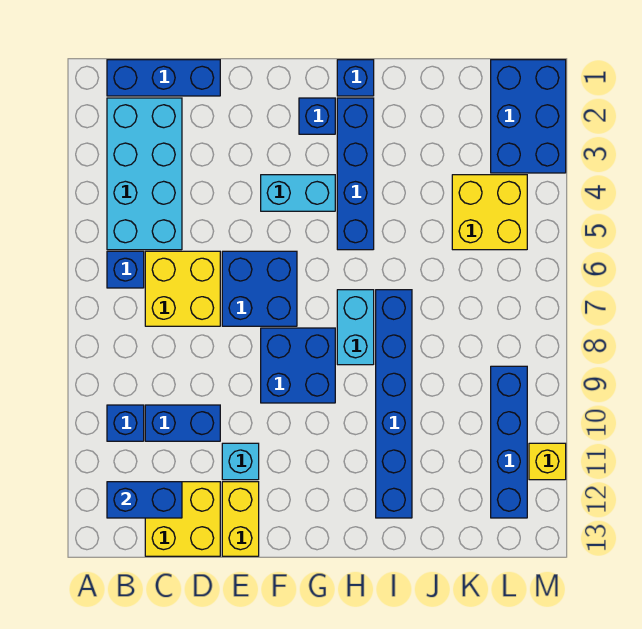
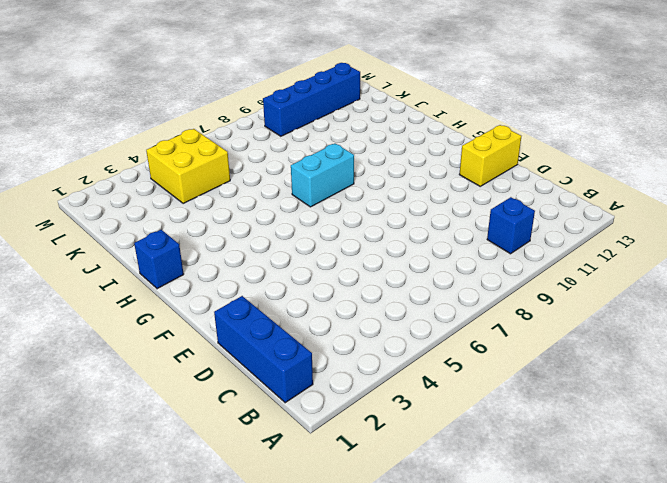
none -> cyan brick B2:C5 level 1
none -> blue brick B6 level 1
none -> yellow brick C6:D7 level 1

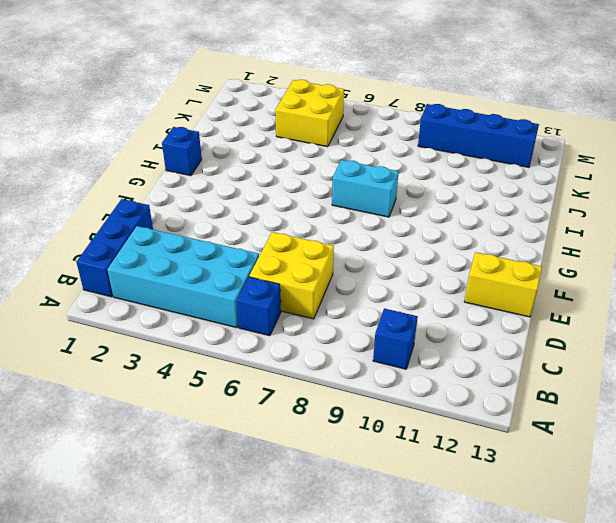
none -> blue brick C10:D10 level 1
none -> yellow brick C12:D13 level 1
none -> blue brick E6:F7 level 1

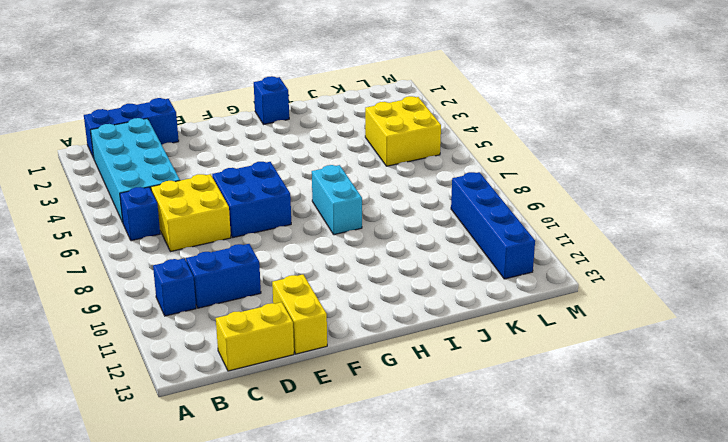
yellow brick C13:D13 level 1 -> yellow brick C12:D13 level 1
none -> cyan brick E11 level 1
none -> cyan brick F4:G4 level 1
none -> blue brick F8:G9 level 1

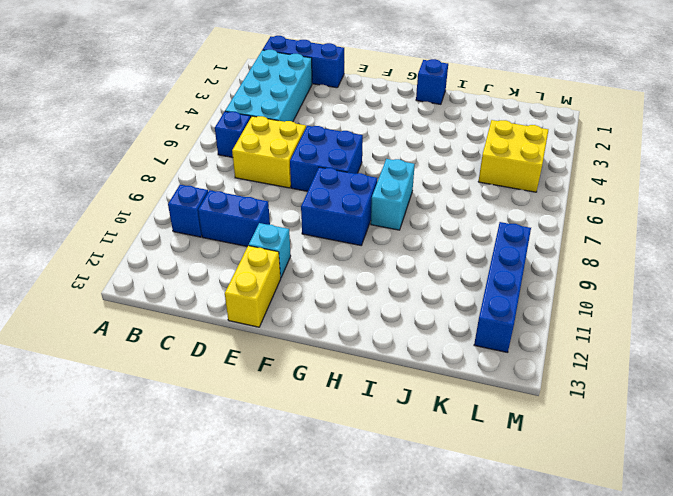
none -> yellow brick C12:D13 level 1
none -> cyan brick F4:G4 level 1
none -> blue brick G2 level 1

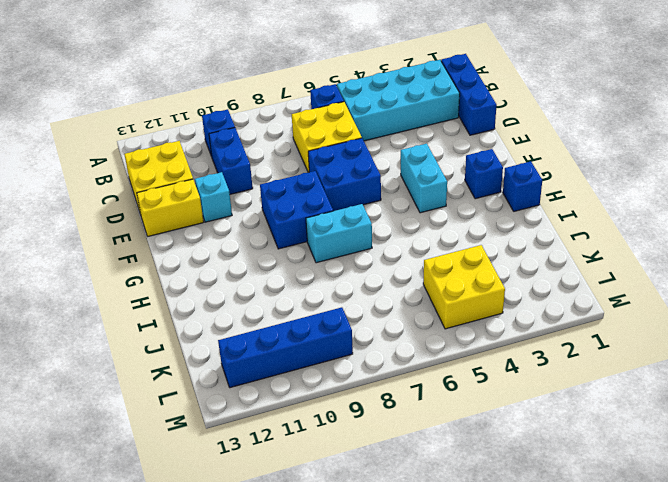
none -> blue brick H2:H5 level 1
none -> blue brick I7:I12 level 1
none -> blue brick L1:M3 level 1

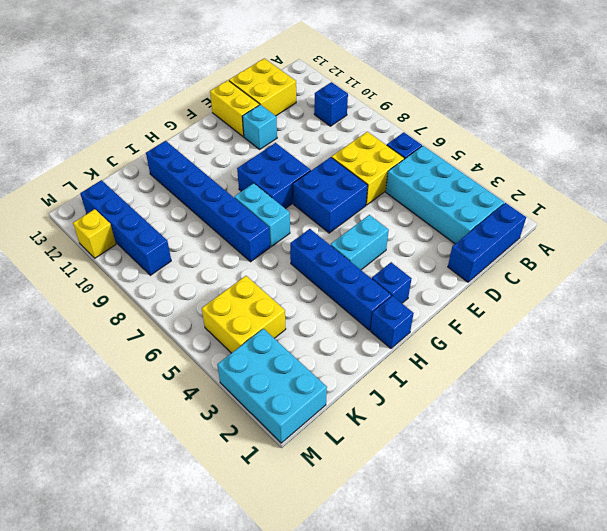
cyan brick L1:M3 level 1 -> blue brick L1:M3 level 1
none -> blue brick C10:D10 level 1
none -> blue brick B12:C12 level 2

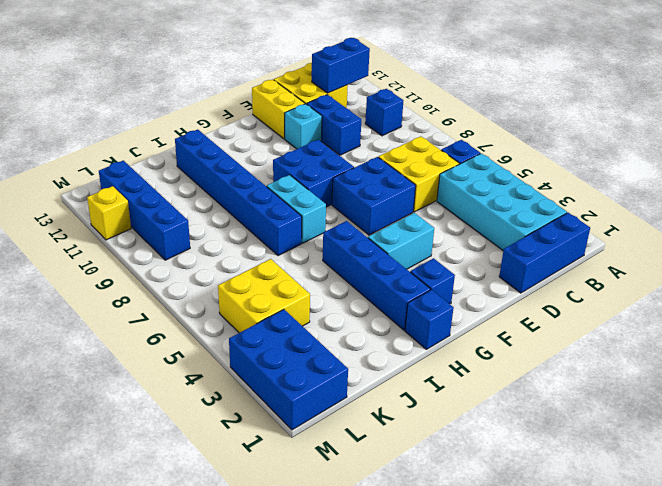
blue brick D10:D11 level 1 -> blue brick C10:D10 level 1

